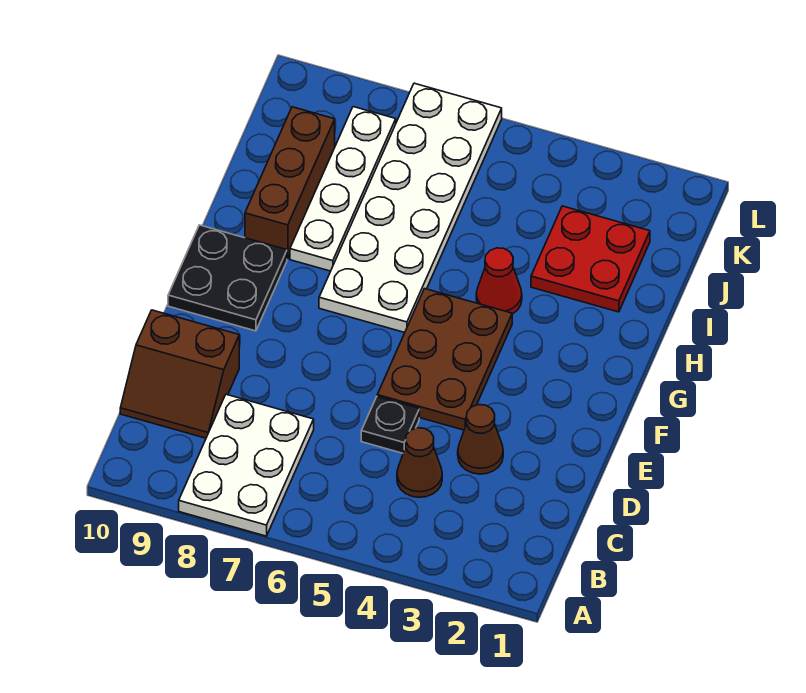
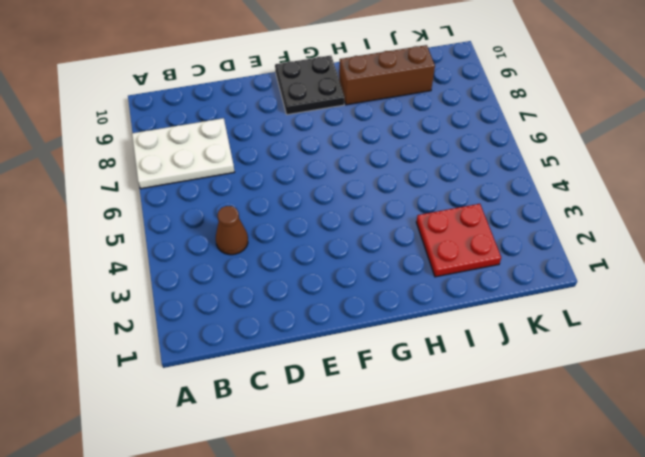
none -> brown slope C9:D10 level 1 top D
none -> brown cone D3 level 1
none -> black plate D5 level 1

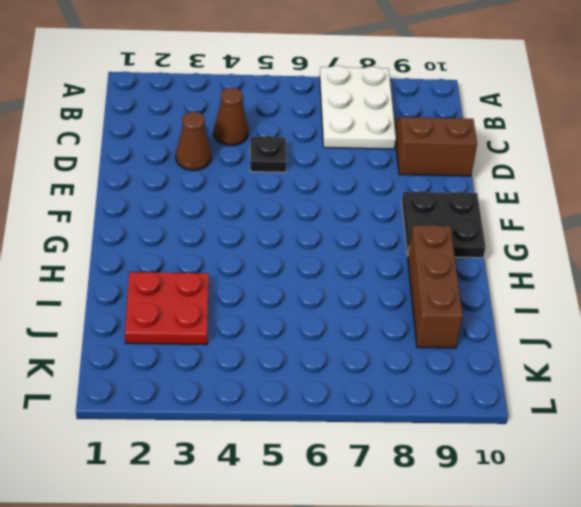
none -> brown plate E4:G5 level 1
none -> white plate G6:L7 level 1
none -> red cone H4 level 1

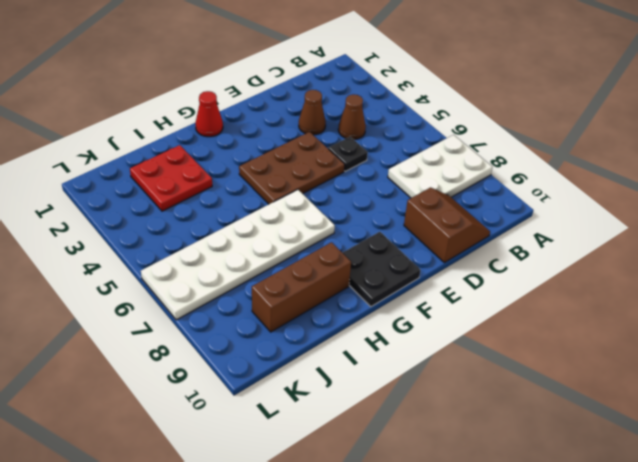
red cone G1 level 1 -> red cone H4 level 1
none -> white plate H8:K8 level 1

